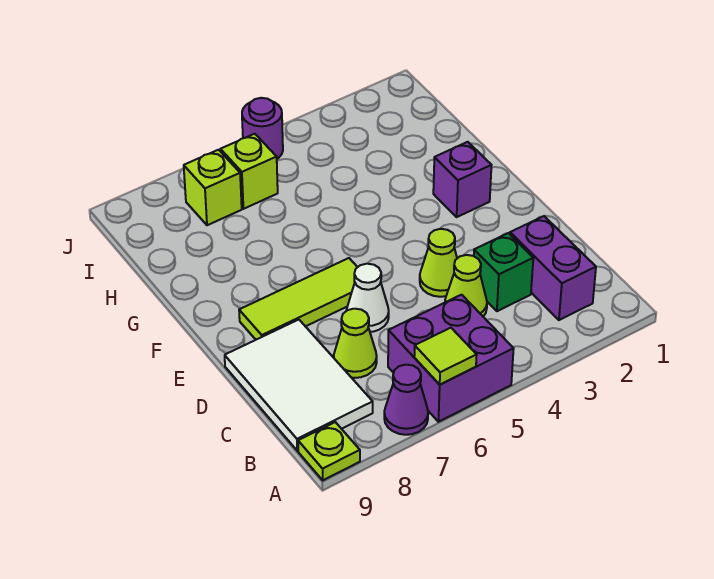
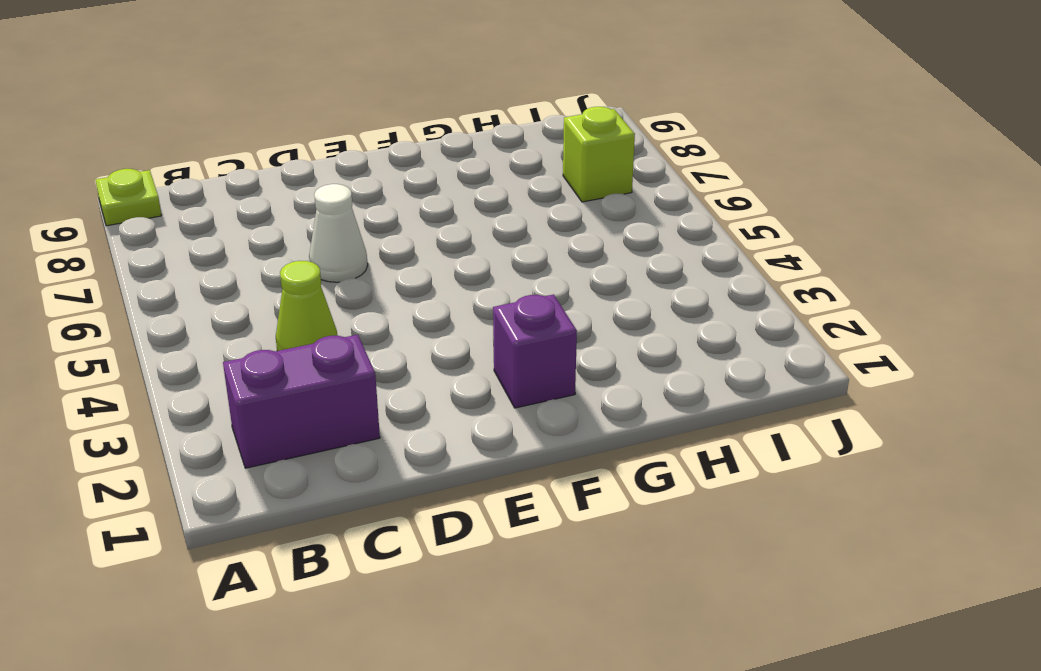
none -> purple brick A5:B6 level 1
none -> purple cone A7 level 1
none -> white tile B8:D9 level 1

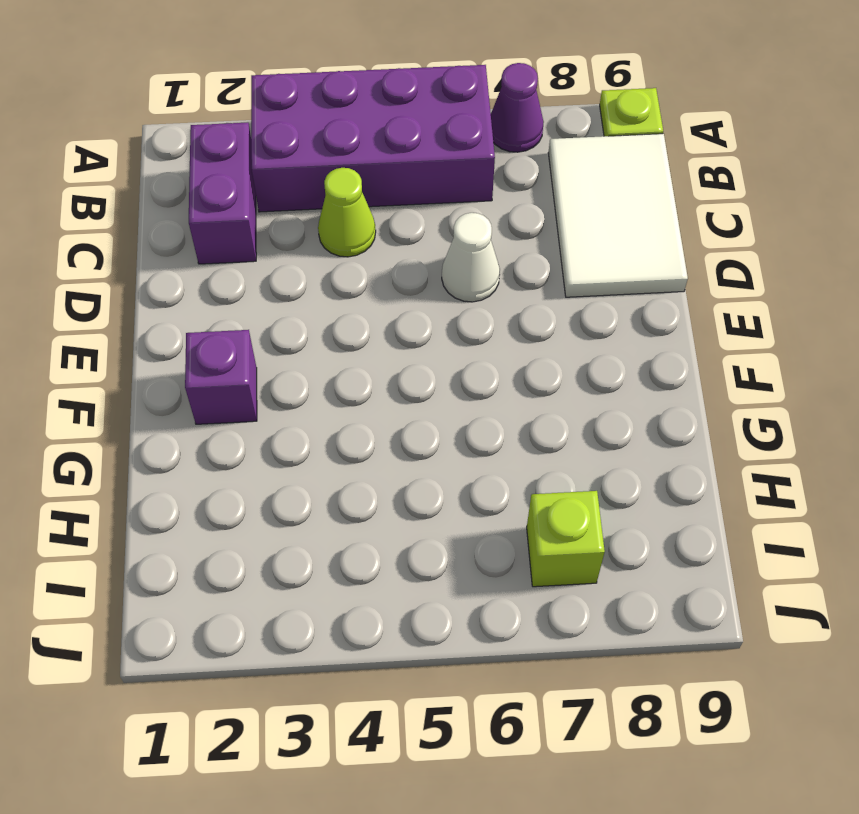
purple brick A3:B6 level 1 -> purple brick A5:B6 level 1
none -> green brick C3 level 1
none -> lime cone C7 level 1
none -> lime cone D4 level 1

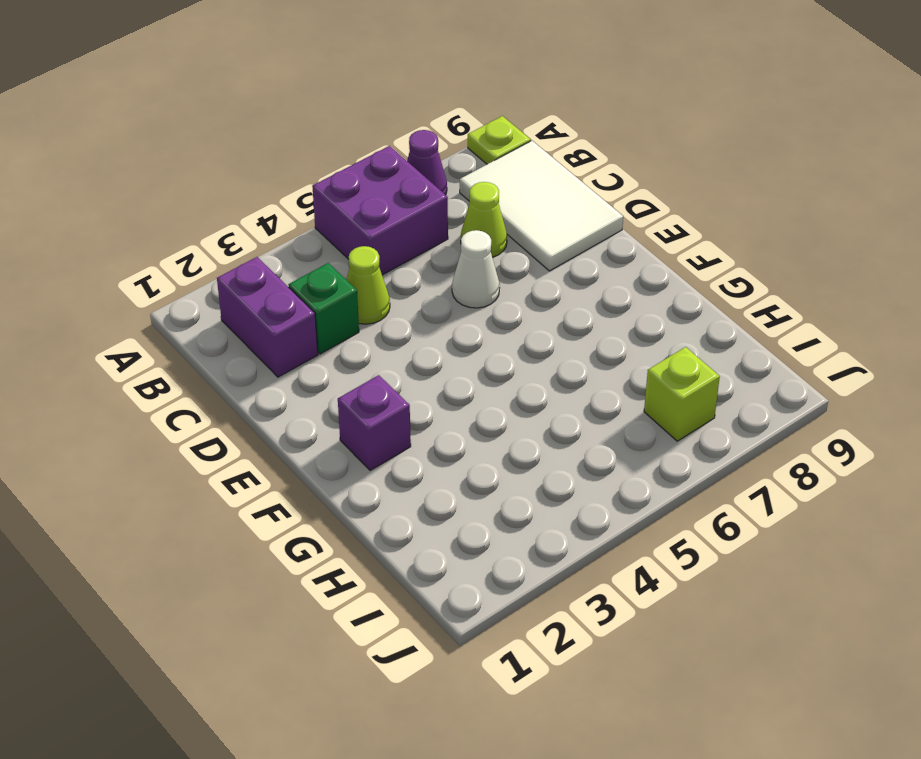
none -> lime cone D4 level 1
none -> lime tile E6:E8 level 1
none -> lime brick I6 level 1

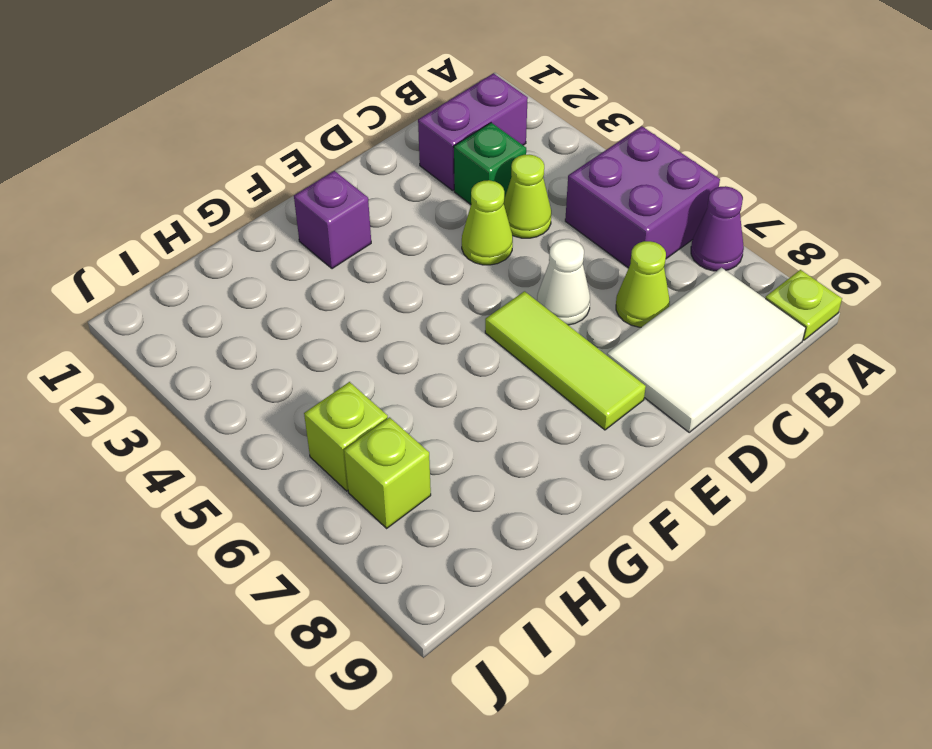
none -> purple round brick J5 level 1
none -> lime tile A6 level 2

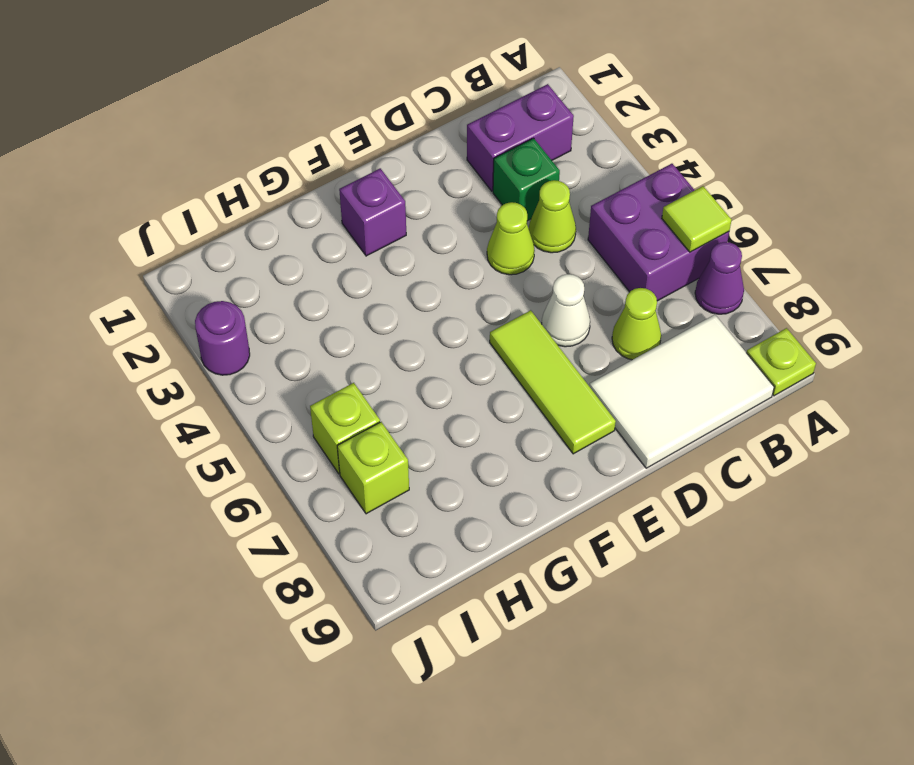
purple round brick J3 level 1 -> purple round brick J5 level 1

